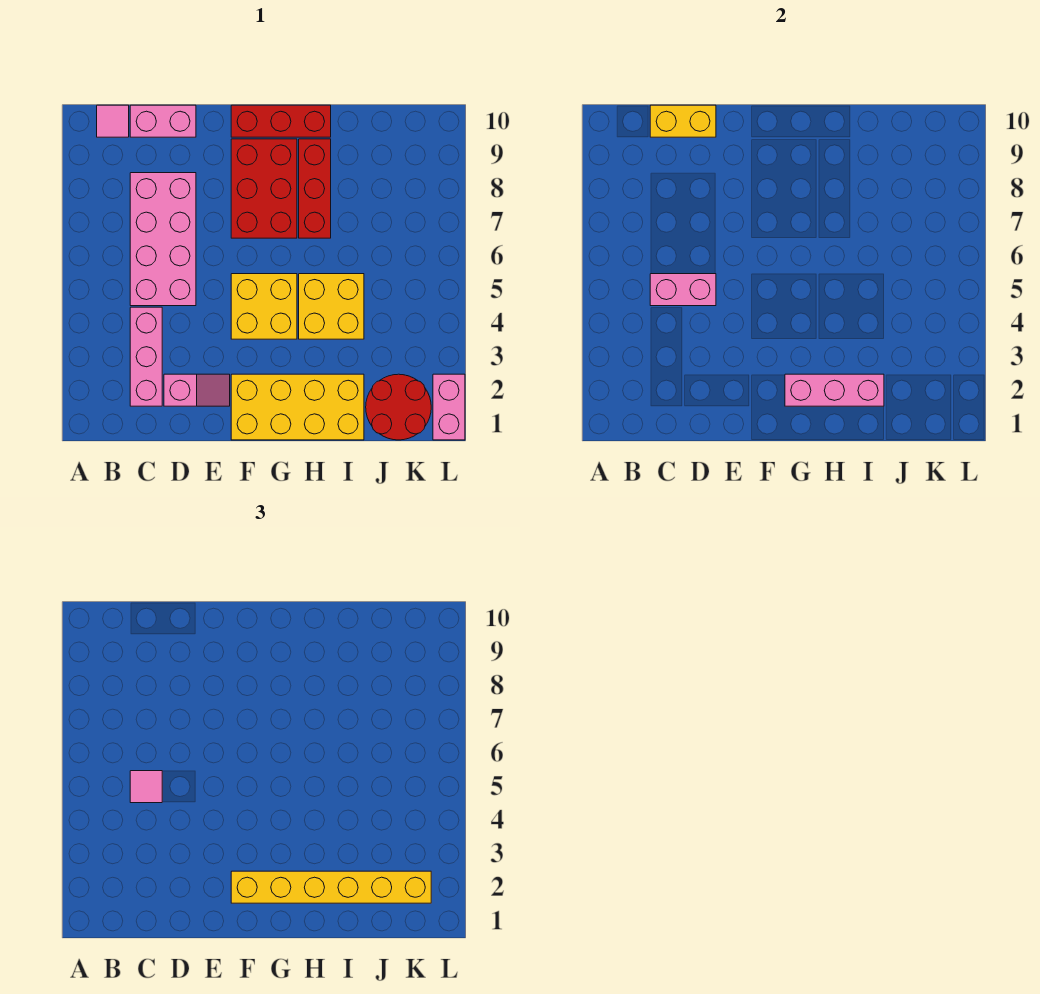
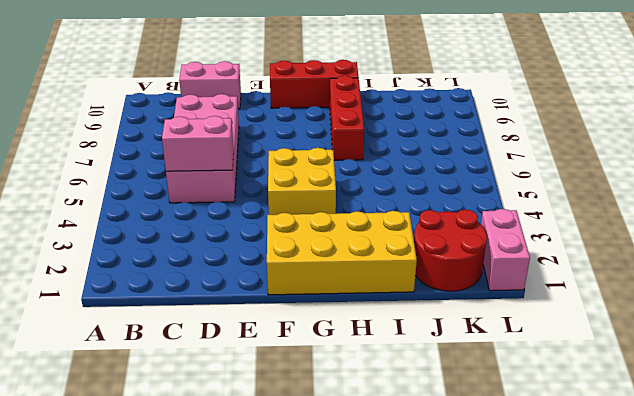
none -> pink tile B10 level 1
none -> pink brick C2:C4 level 1
none -> pink slope D2:E2 level 1 top D

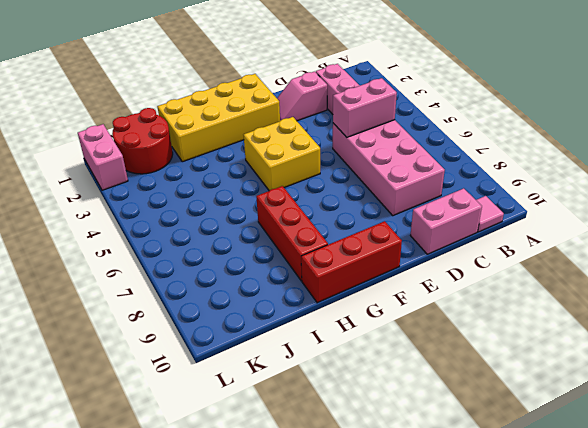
none -> red brick F7:G9 level 1
none -> yellow brick H4:I5 level 1
none -> yellow brick C10:D10 level 2

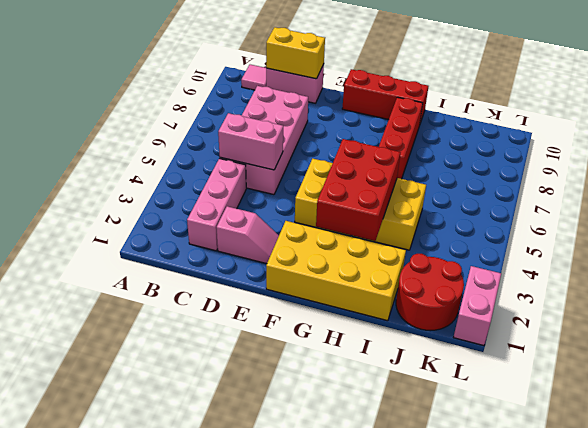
red brick G3:H5 level 2 -> red brick F7:G9 level 1
none -> pink brick G2:I2 level 2
none -> pink tile C5 level 3
none -> yellow brick F2:K2 level 3

